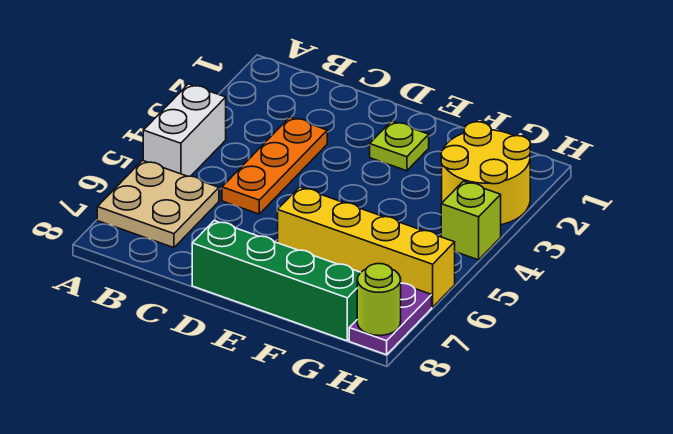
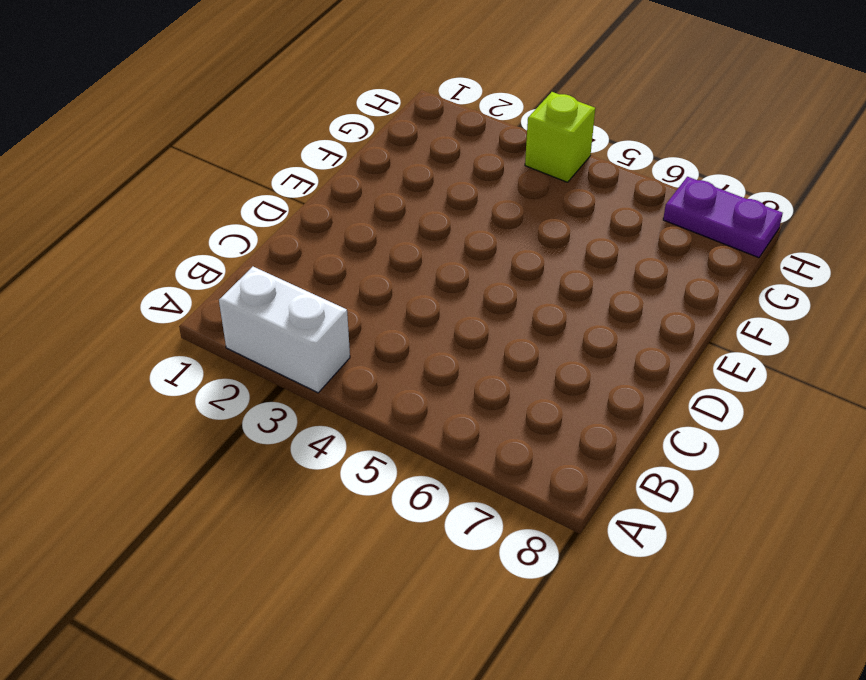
white brick A2:A3 level 1 -> white brick A4:A5 level 1
none -> tan plate A6:B7 level 1
none -> orange plate C3:C5 level 1

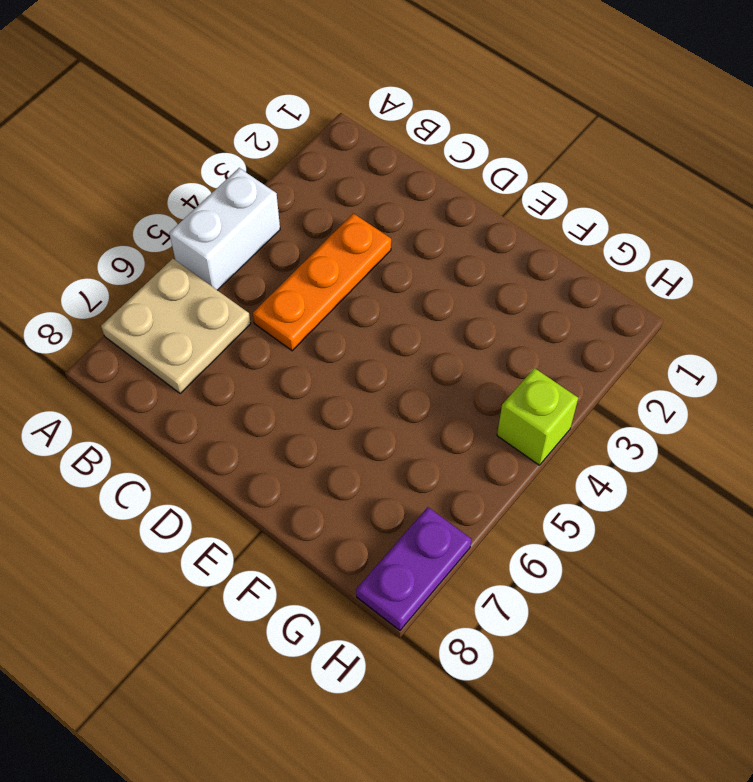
none -> green brick D8:G8 level 1
none -> lime plate E2 level 1

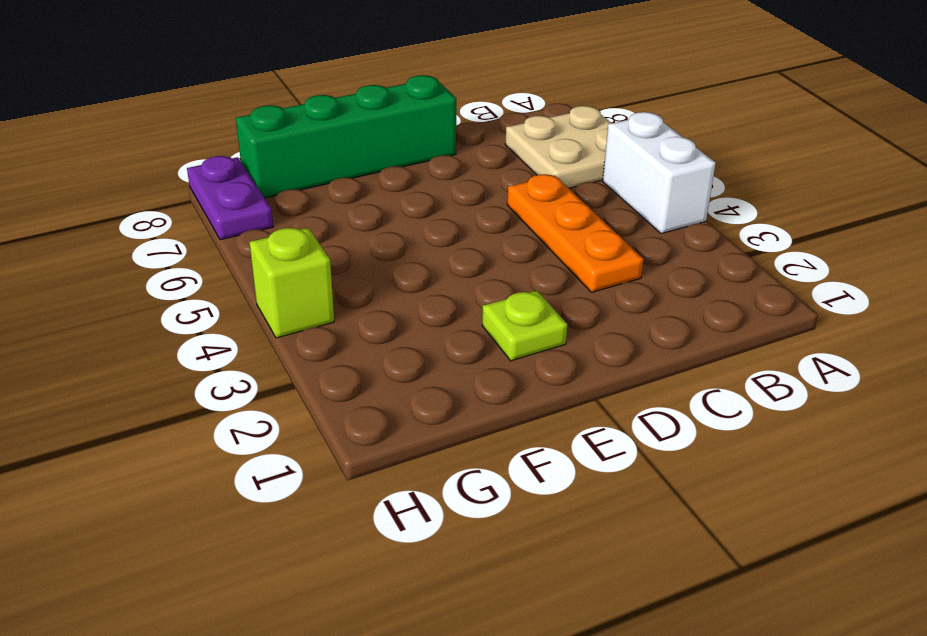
none -> yellow brick E6:H6 level 1
none -> yellow round brick G2:H3 level 1

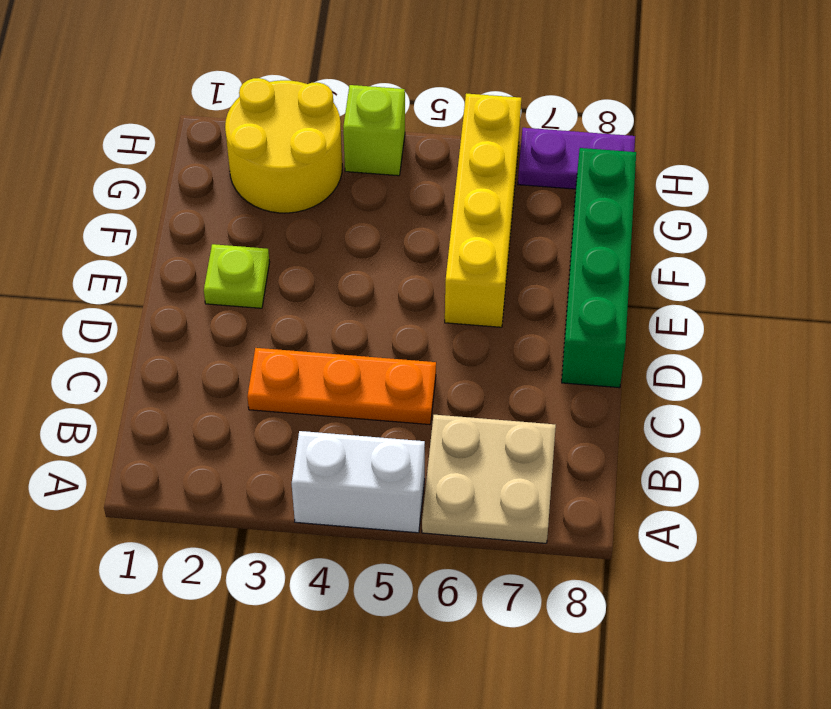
none -> lime round brick H8 level 2

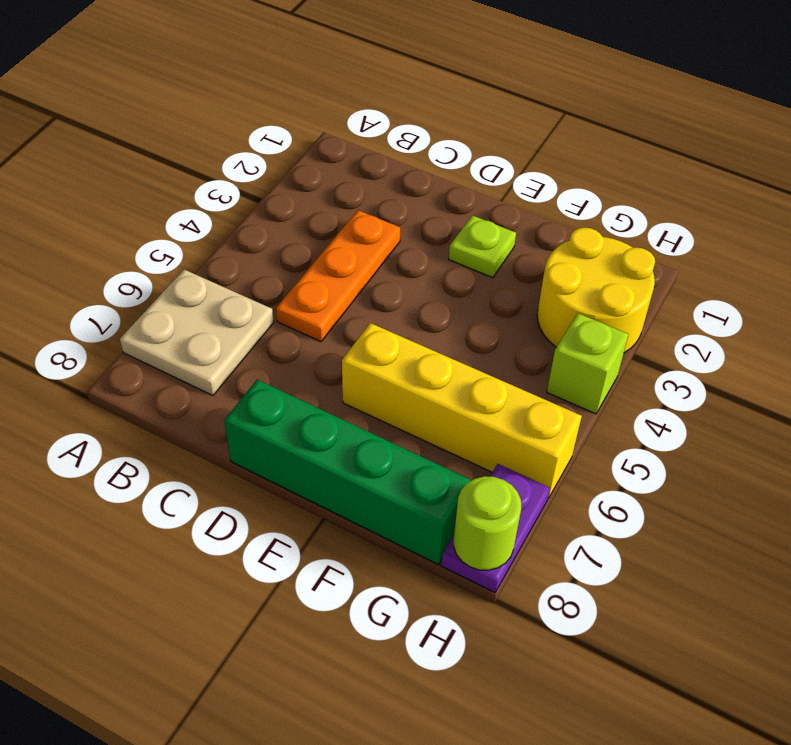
none -> white brick A4:A5 level 1

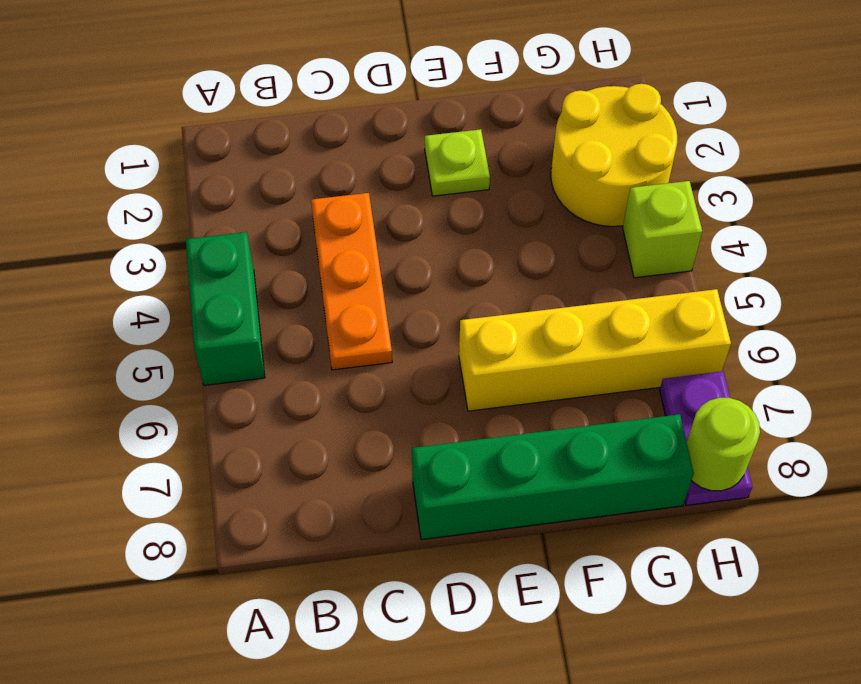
green brick A4:A5 level 1 -> white brick A4:A5 level 1
none -> tan plate A6:B7 level 1

